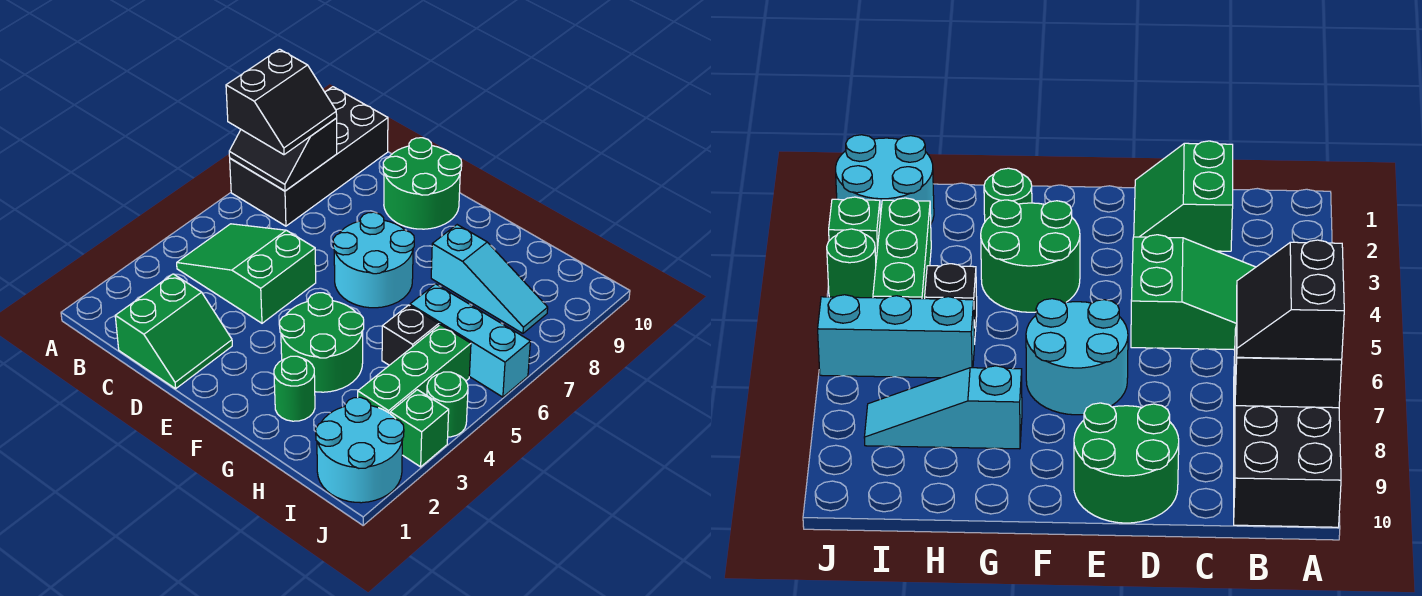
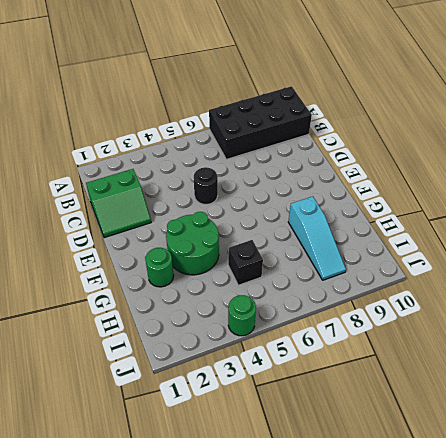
black round brick D5 level 1 -> green slope B4:D5 level 1 top D
none -> green round brick D9:E10 level 1
none -> cyan round brick E6:F7 level 1
none -> cyan brick H6:J6 level 1

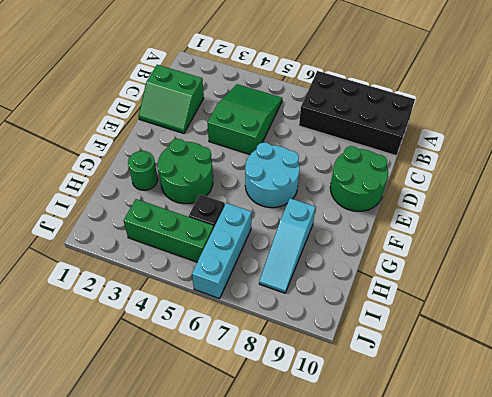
none -> cyan round brick I1:J2 level 1
none -> green brick J3 level 1
none -> green round brick J4 level 1

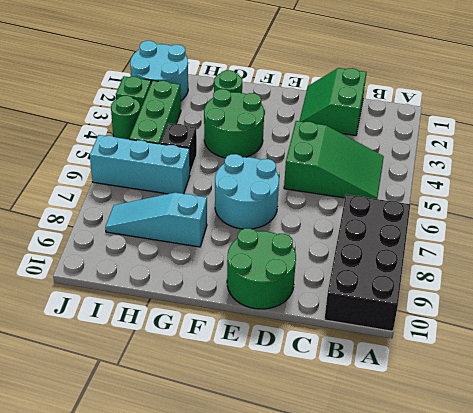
none -> black slope A7:B8 level 2 top 8
none -> black slope A7:B8 level 3 top A

